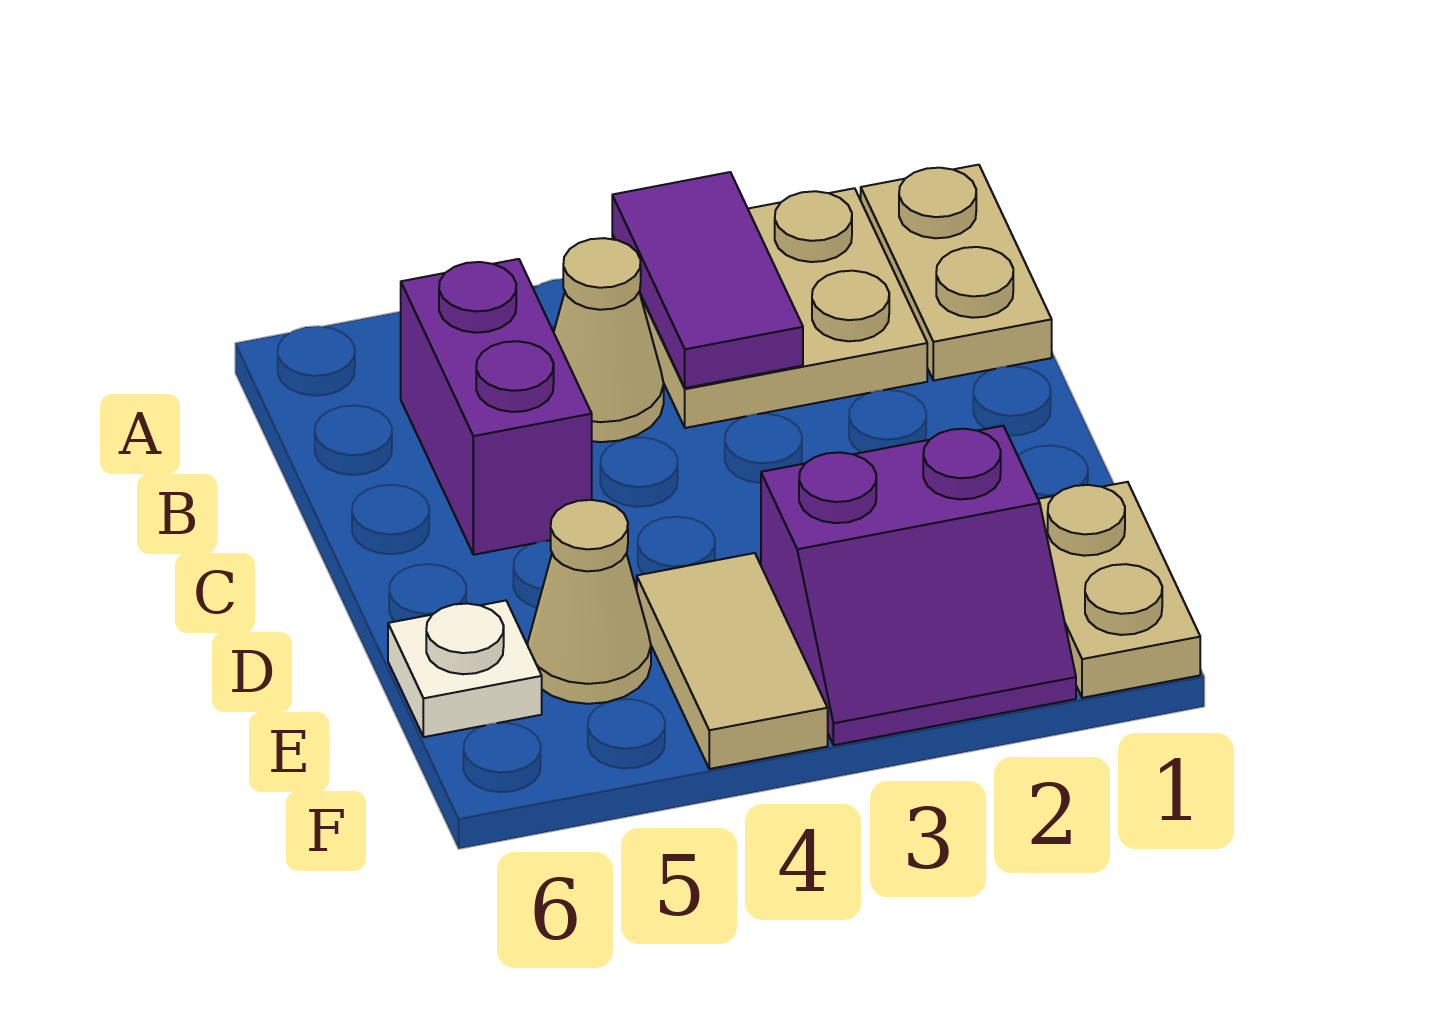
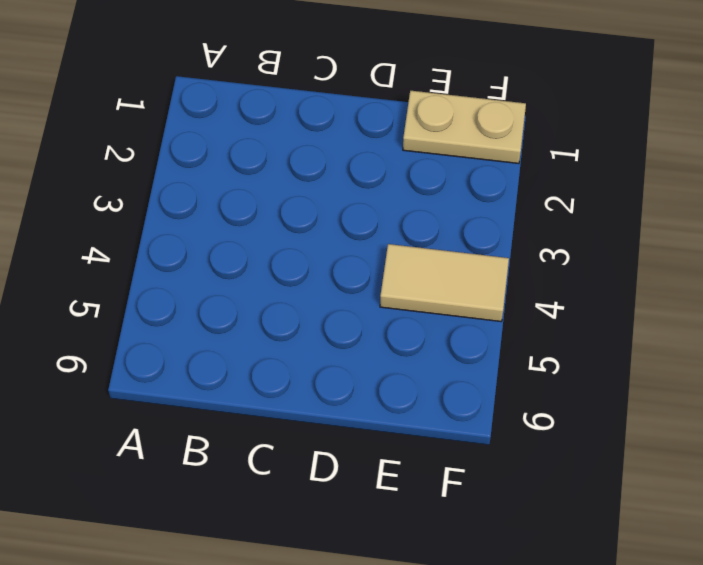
none -> tan plate A1:B1 level 1
none -> tan plate A2:B3 level 1

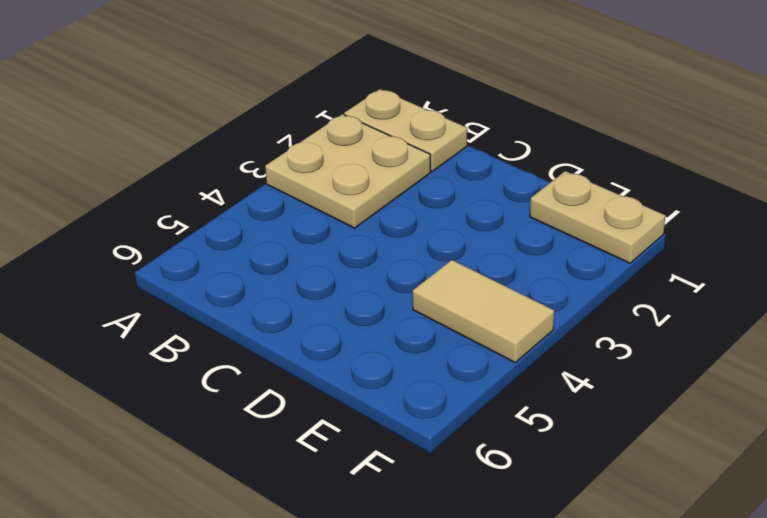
none -> tan cone B4 level 1
none -> purple brick B5:C5 level 1

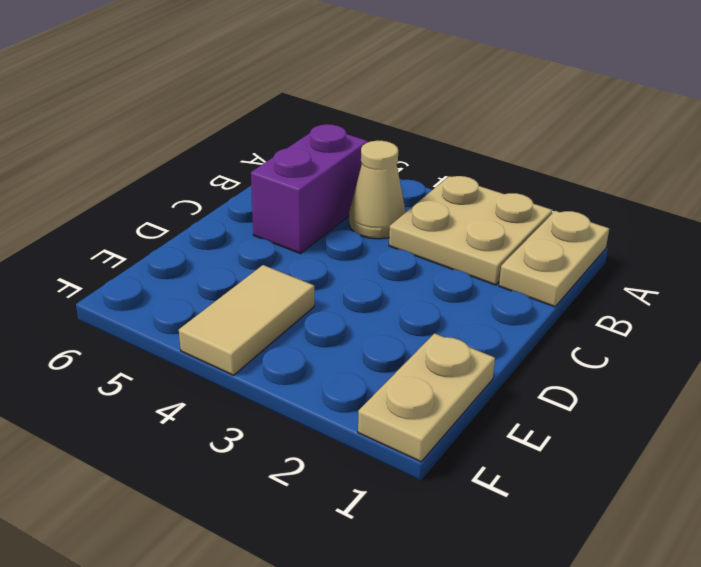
none -> purple slope E2:F3 level 1 top E
none -> tan cone E5 level 1

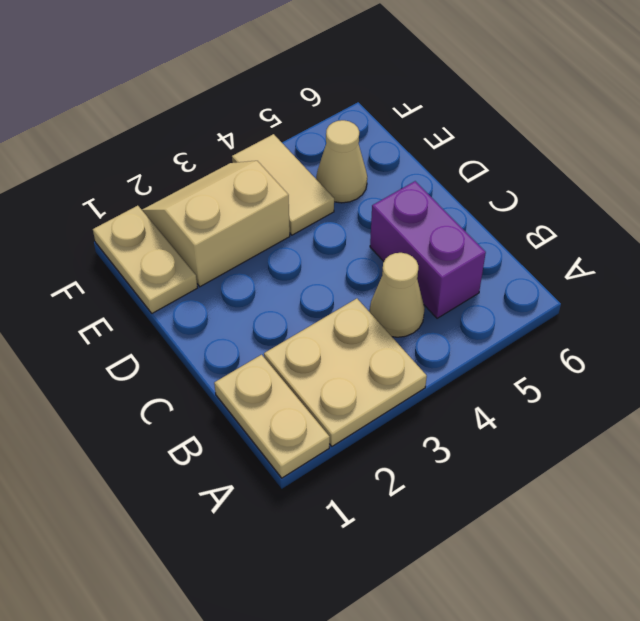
tan slope E2:F3 level 1 top E -> purple slope E2:F3 level 1 top E
none -> white plate E6 level 1
none -> purple tile A3:B3 level 2

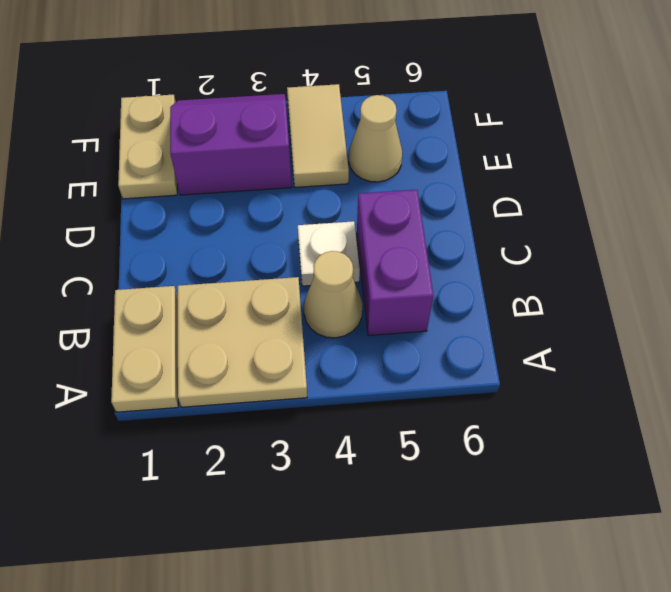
white plate C4 level 1 -> white plate E6 level 1
none -> purple tile A3:B3 level 2

